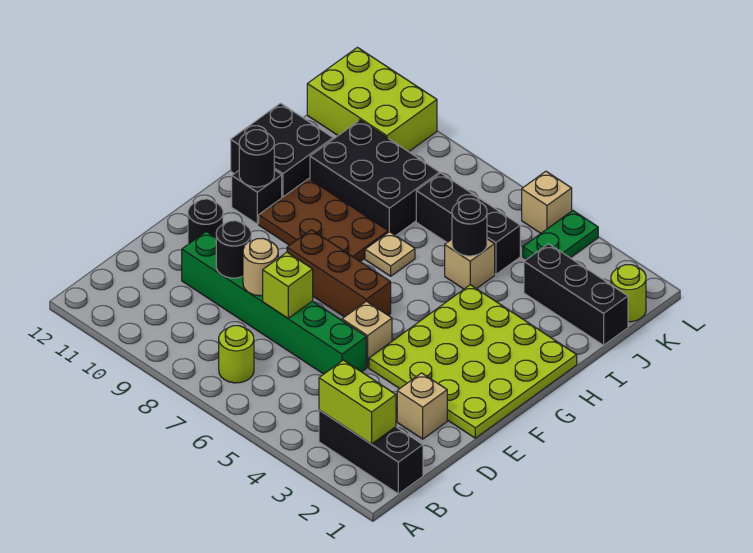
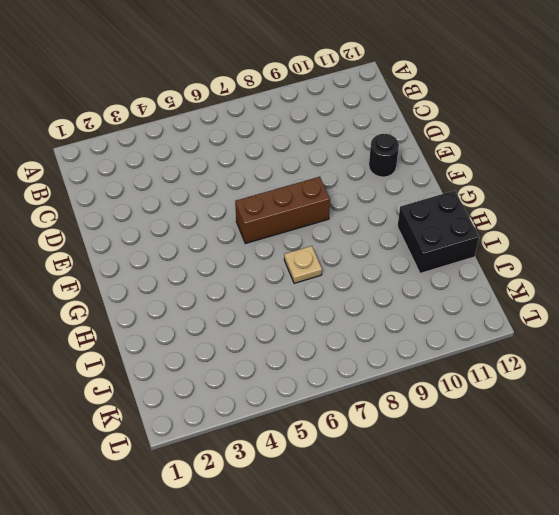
none -> black brick B1:B3 level 1
none -> lime round brick B7 level 1
none -> tan brick D2 level 1

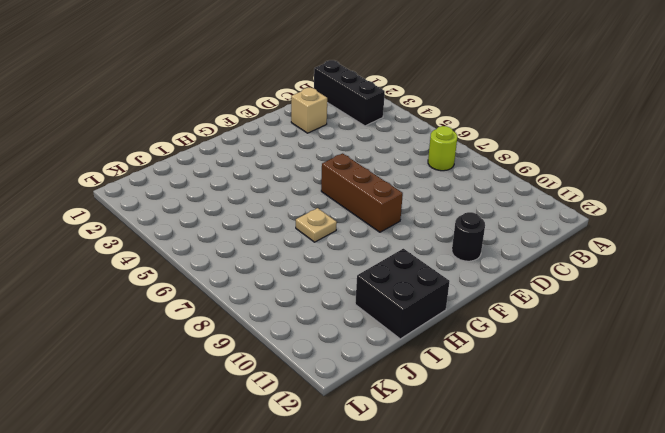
none -> green brick D5:D10 level 1
none -> lime plate E1:H4 level 1
none -> tan brick E5 level 1

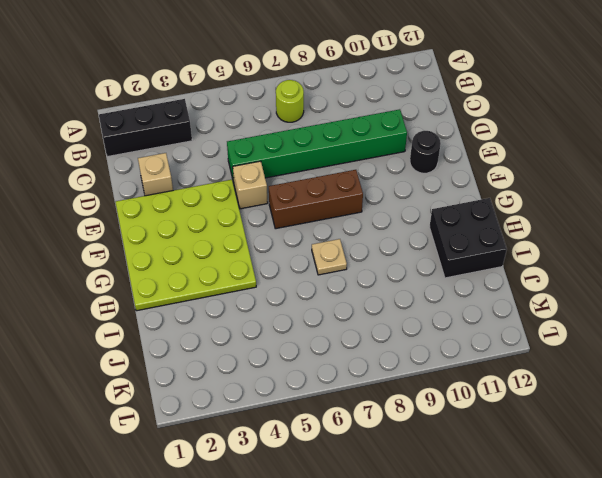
none -> brown plate G8:H10 level 1
none -> black brick G11 level 1
none -> tan brick I5 level 1

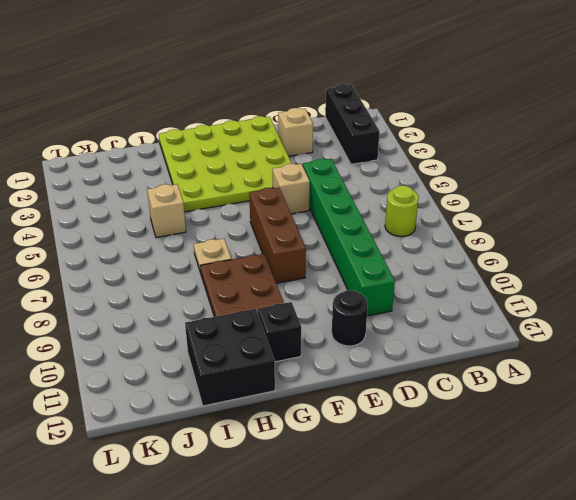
none -> black brick I8:J10 level 1
none -> black brick J1:J3 level 1
none -> black brick J5:J7 level 1

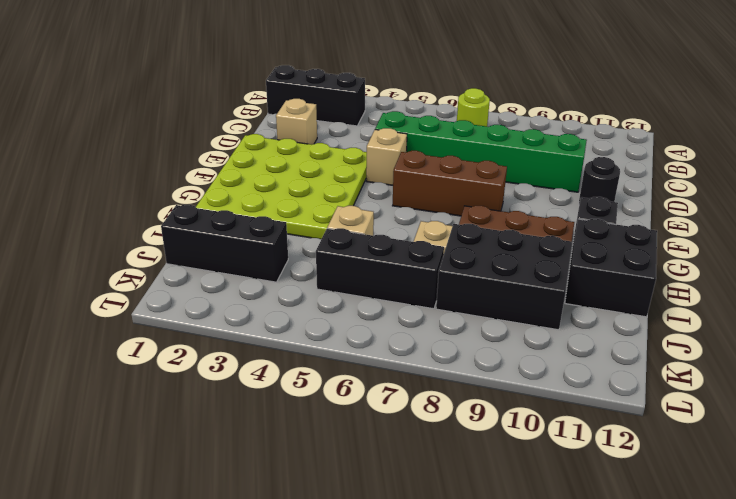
none -> lime round brick K1 level 1
none -> green plate K4:L4 level 1
none -> lime brick K10:L12 level 1

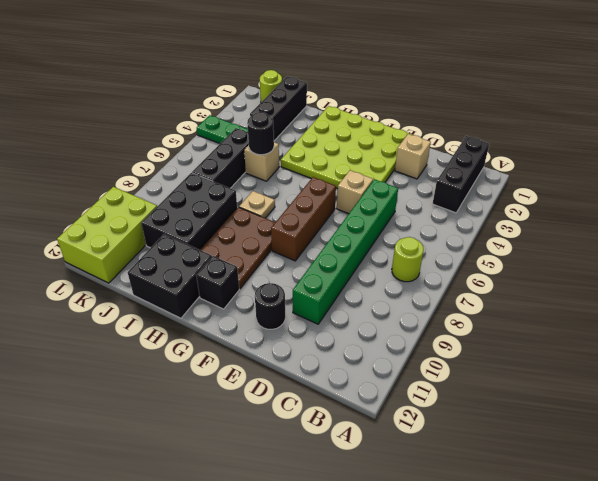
none -> tan brick L5 level 1
none -> lime brick B2:B3 level 2
none -> lime brick D7 level 2

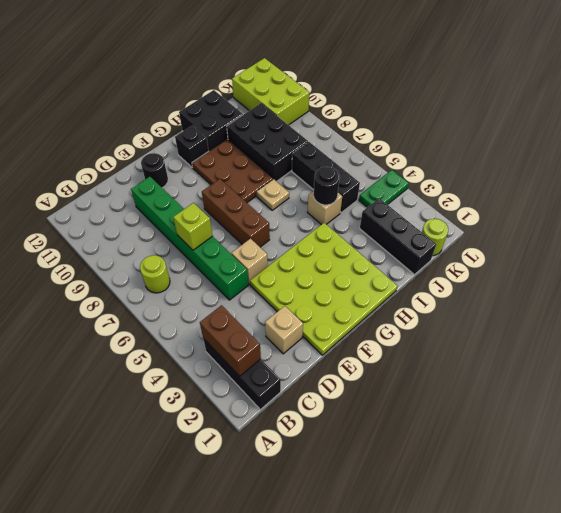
brown brick B2:B3 level 2 -> lime brick B2:B3 level 2
none -> tan brick L5 level 1
none -> tan round brick D8 level 2
none -> black round brick D9 level 2

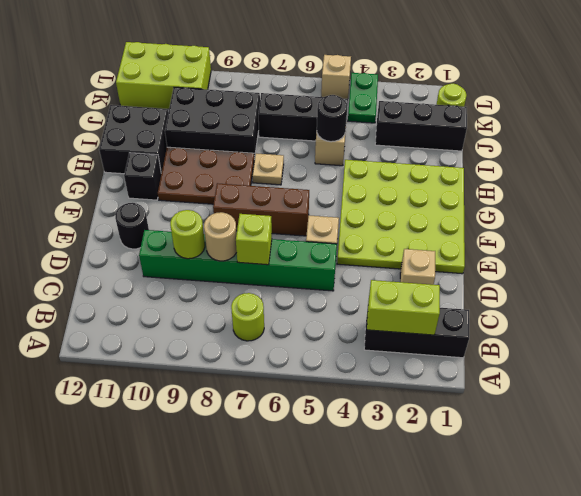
lime round brick D9 level 2 -> black round brick D9 level 2
none -> black round brick G11 level 2

